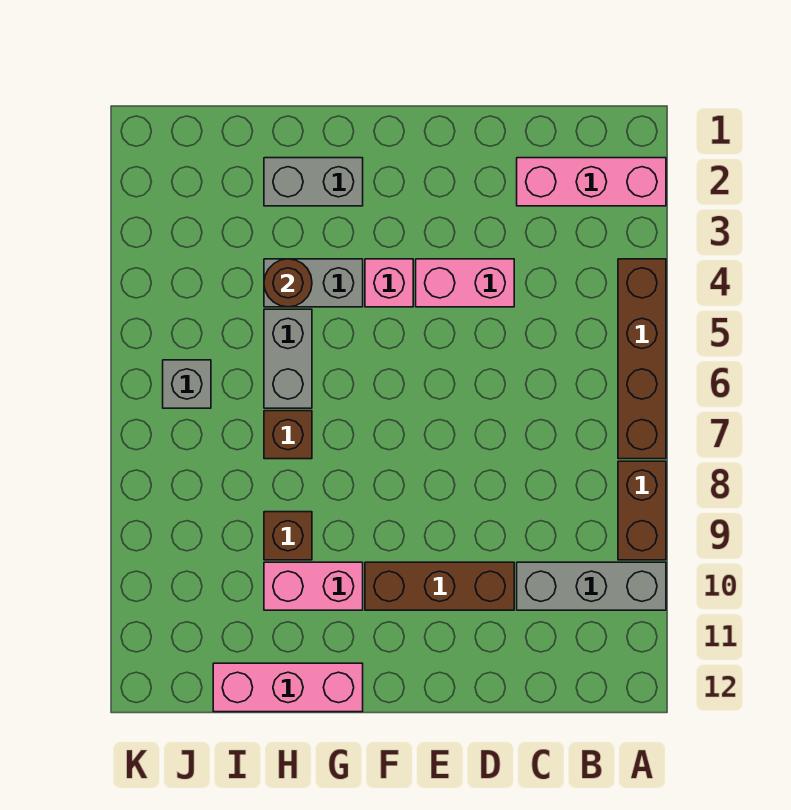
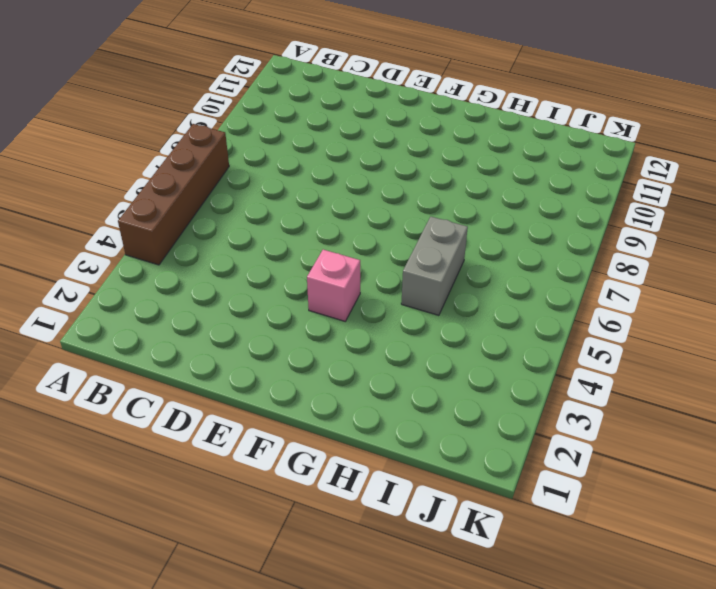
none -> pink brick A2:C2 level 1
none -> brown brick A8:A9 level 1
none -> grey brick A10:C10 level 1

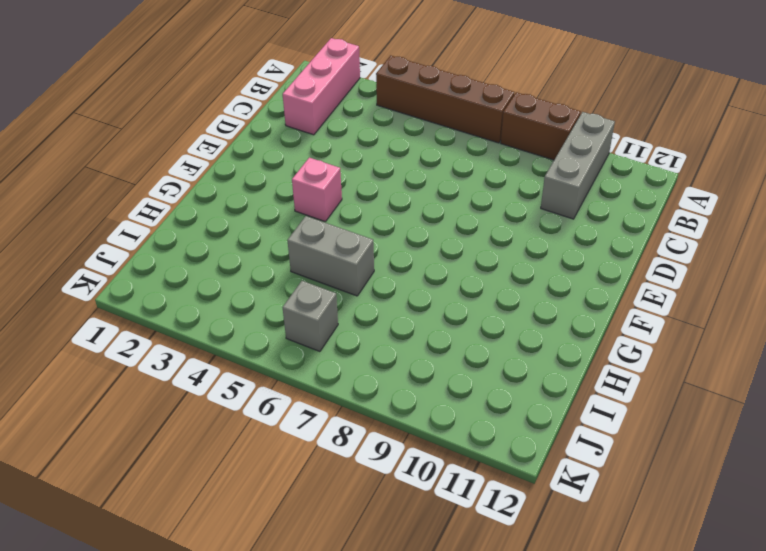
none -> pink brick D4:E4 level 1
none -> brown brick D10:F10 level 1
none -> grey brick G2:H2 level 1

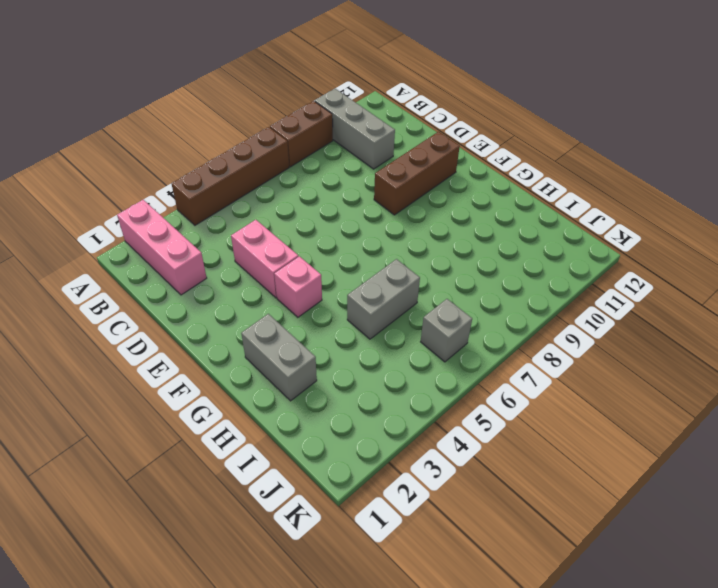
brown brick E9:E11 level 1 -> brown brick D10:F10 level 1
none -> grey brick G4:H4 level 1
none -> pink brick G10:H10 level 1
none -> pink brick G12:I12 level 1

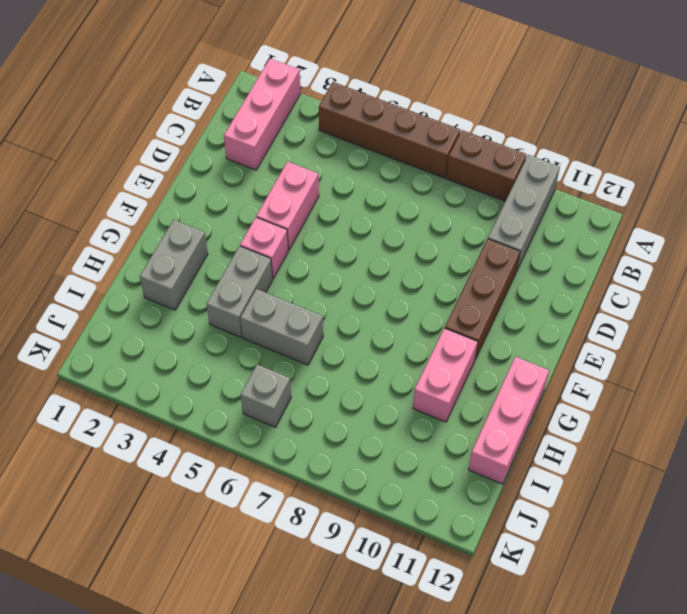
none -> brown brick H7 level 1
none -> brown brick H9 level 1
none -> brown round brick H4 level 2

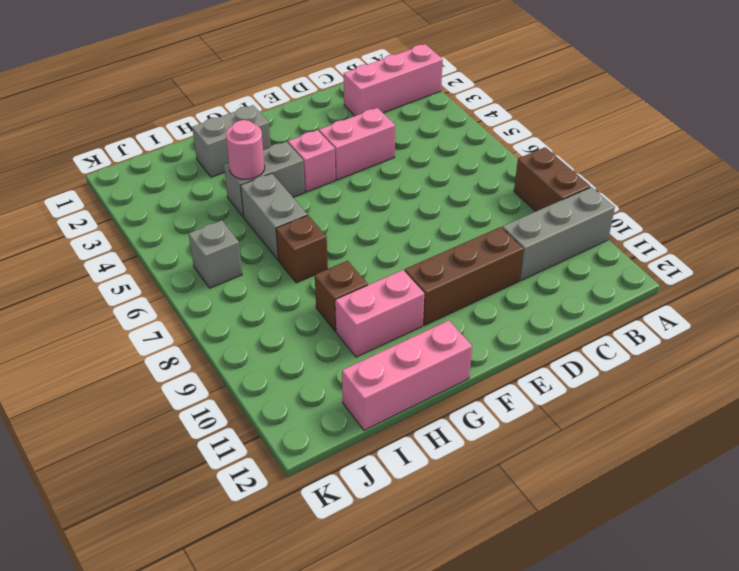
pink round brick H4 level 2 -> brown round brick H4 level 2
none -> brown brick A4:A7 level 1

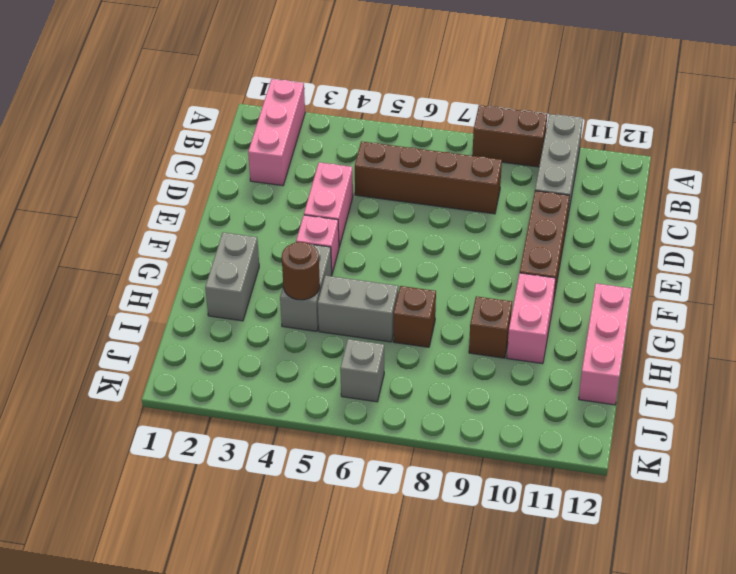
brown brick C5:C8 level 1 -> brown brick A4:A7 level 1

